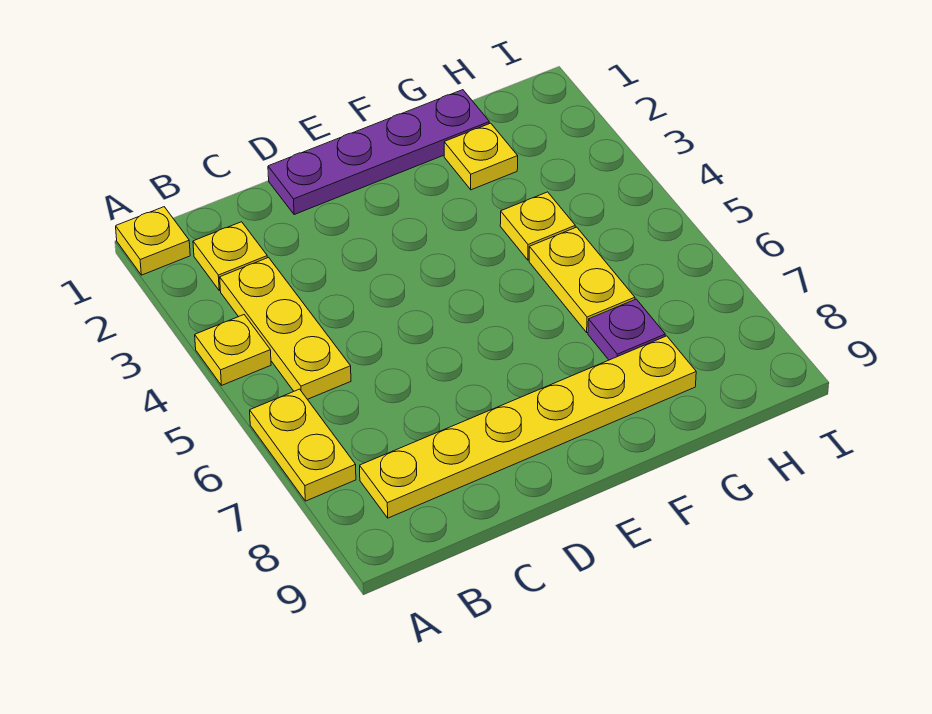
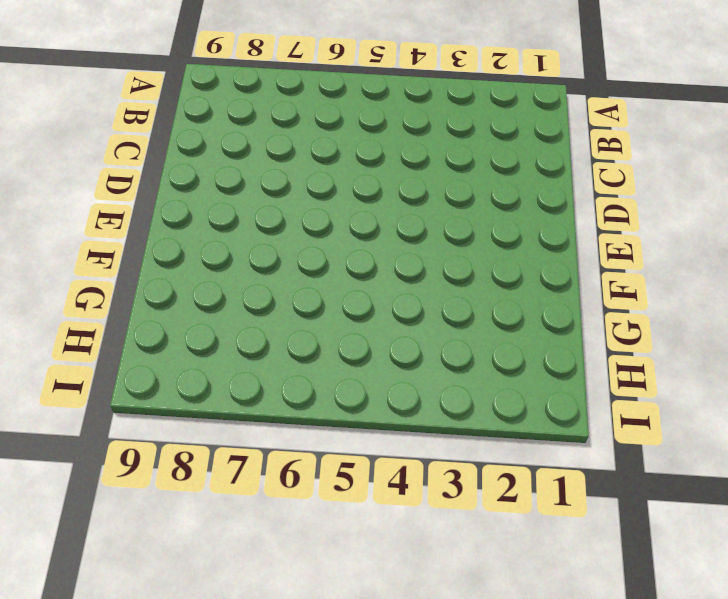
none -> yellow plate A1 level 1
none -> yellow plate A4 level 1

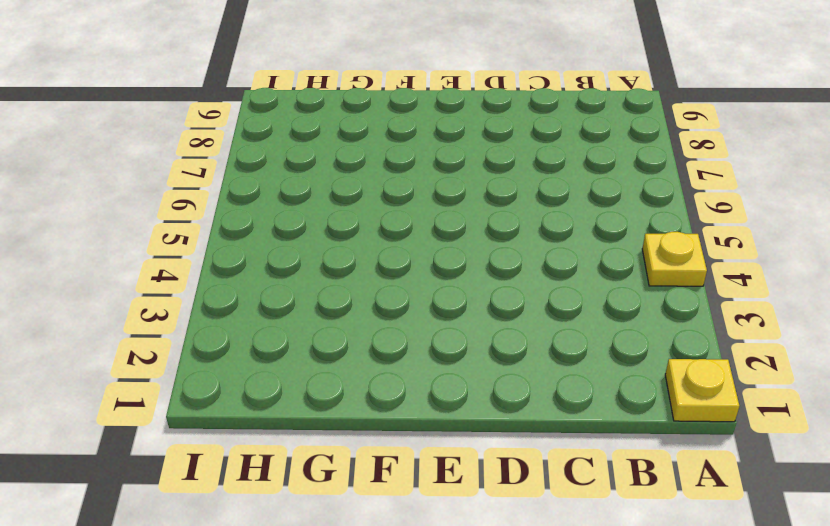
none -> yellow plate A6:A7 level 1
none -> yellow plate B2 level 1

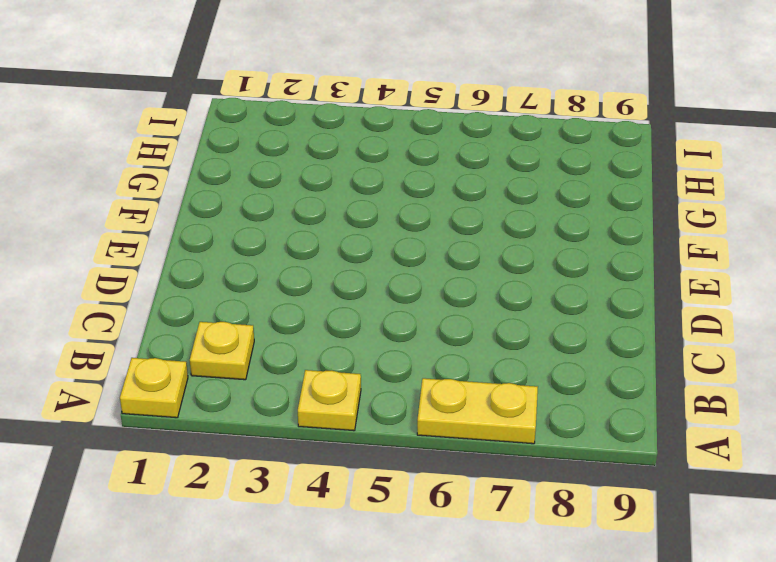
none -> yellow plate B3:B5 level 1
none -> yellow plate B8:G8 level 1

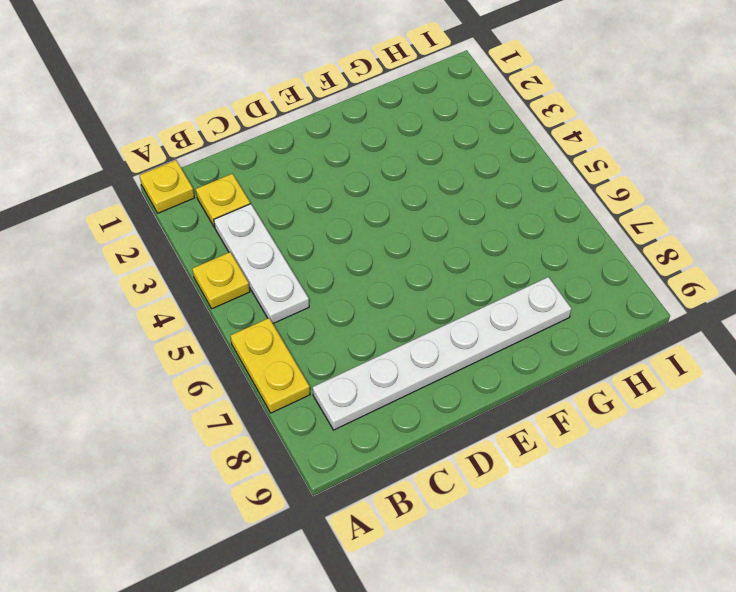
white plate B3:B5 level 1 -> yellow plate B3:B5 level 1
white plate B8:G8 level 1 -> yellow plate B8:G8 level 1
none -> purple plate D1:G1 level 1
none -> yellow plate G2 level 1

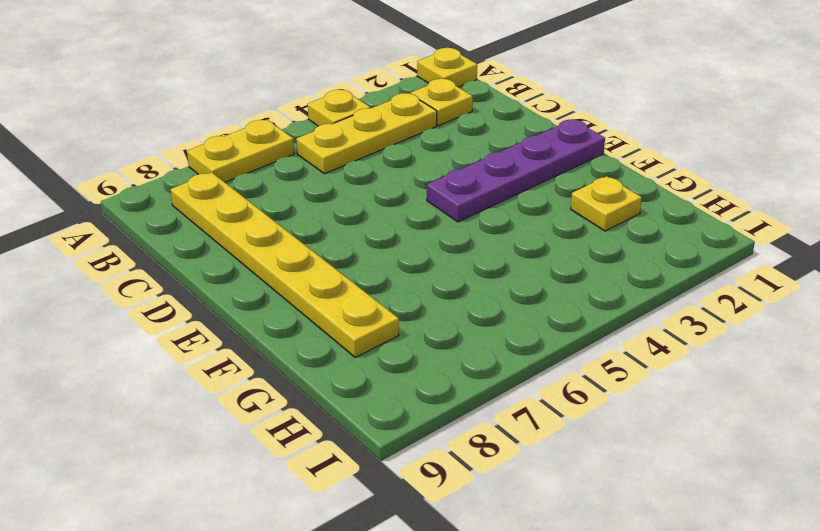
purple plate E1:E4 level 1 -> purple plate D1:G1 level 1
none -> yellow plate G4 level 1
none -> yellow plate G5:G6 level 1

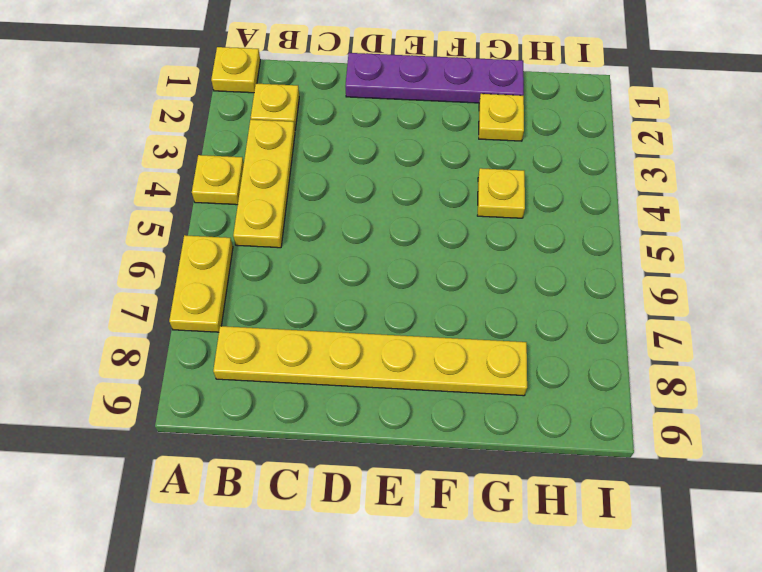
none -> yellow plate G5:G6 level 1
none -> purple plate G7 level 1

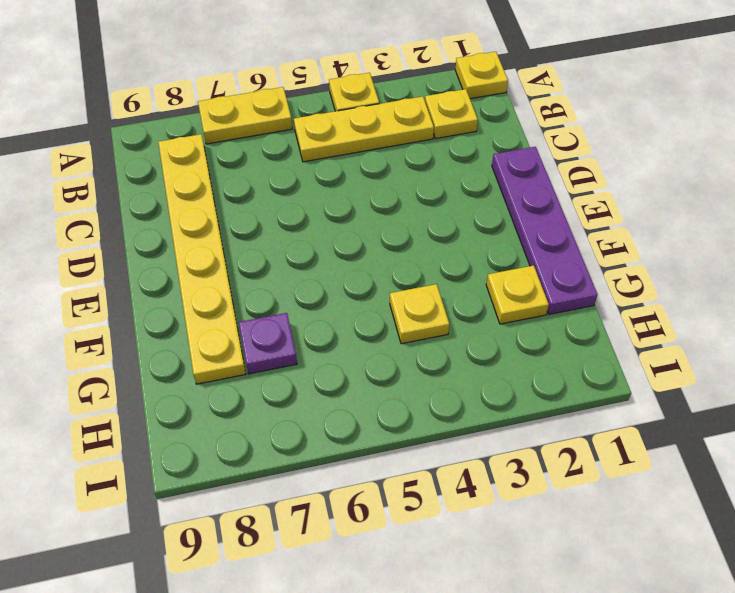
none -> yellow plate G5:G6 level 1

